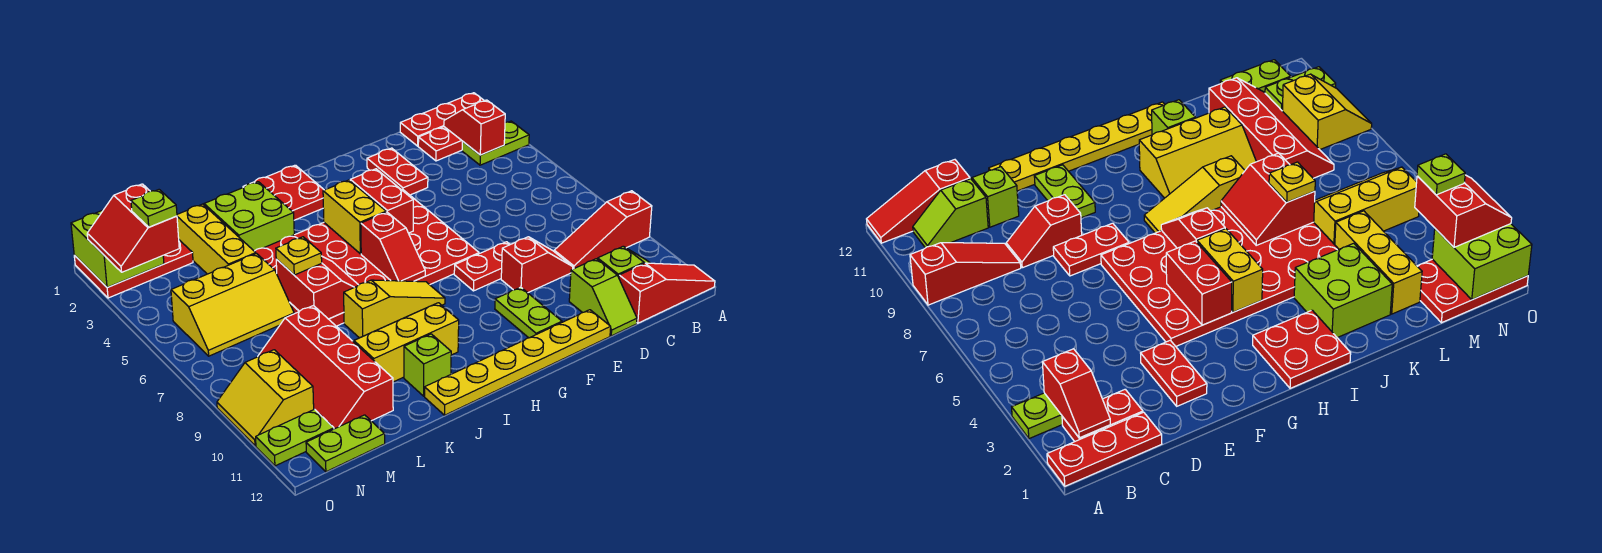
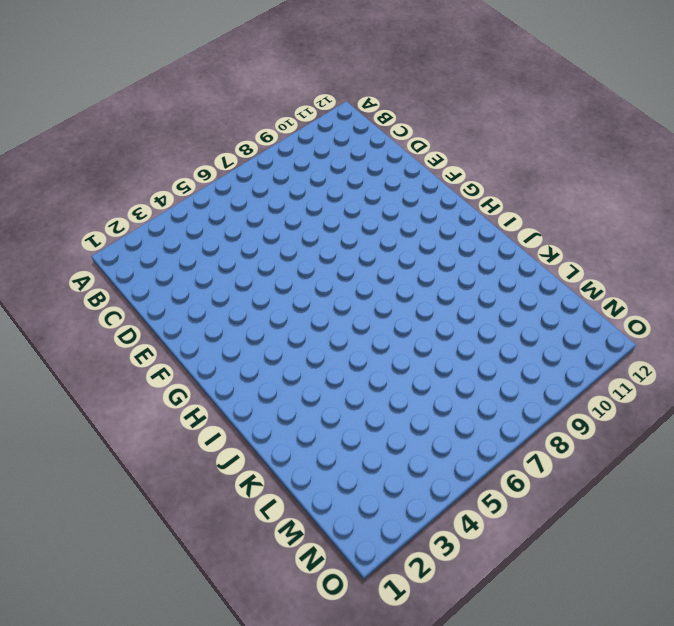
none -> red plate A1:C1 level 1
none -> lime plate A3:B3 level 1
none -> red slope A9:C9 level 1 top A
none -> red slope A12:C12 level 1 top C

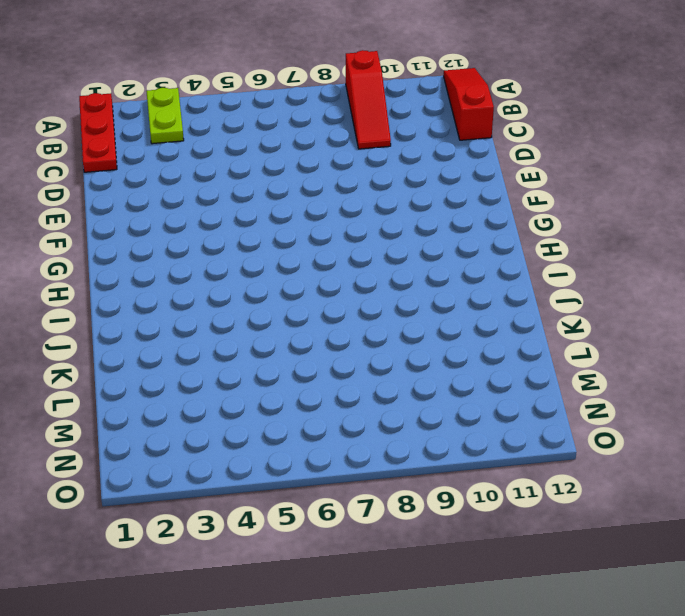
none -> red plate B2:C2 level 1
none -> lime slope B11:C11 level 1 top C
none -> red slope D9:E9 level 1 top E
none -> lime slope D11:D12 level 1 top 11

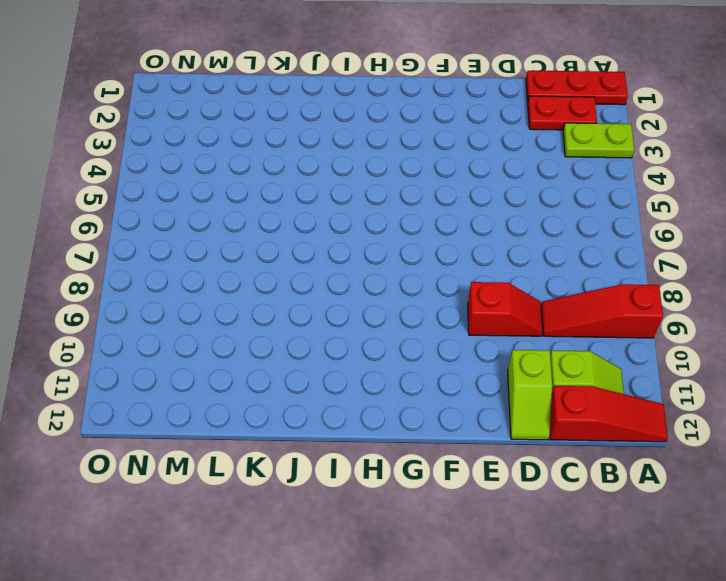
none -> red plate E2:E3 level 1
none -> red plate E8:F8 level 1
none -> yellow plate E12:J12 level 1
none -> red plate F4:K7 level 1

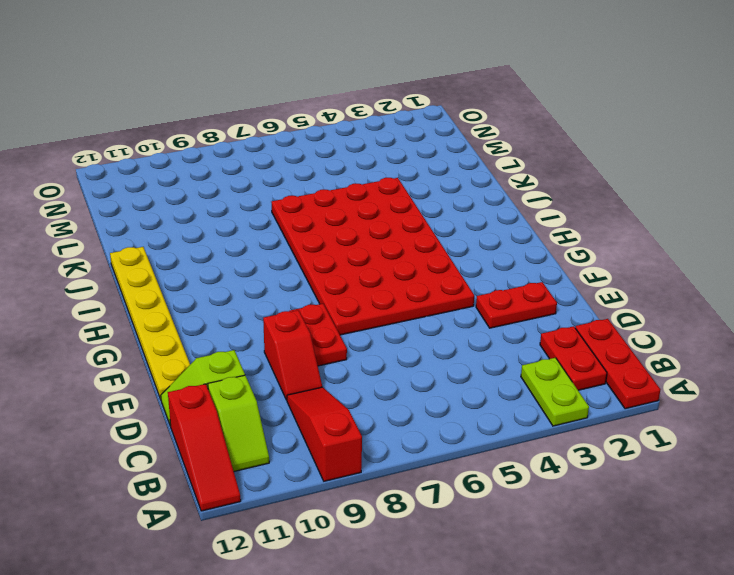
none -> lime plate F10:F11 level 1
none -> red plate H1:I2 level 1
none -> yellow slope H8:J8 level 1 top J
none -> yellow slope I9:K10 level 1 top 10

